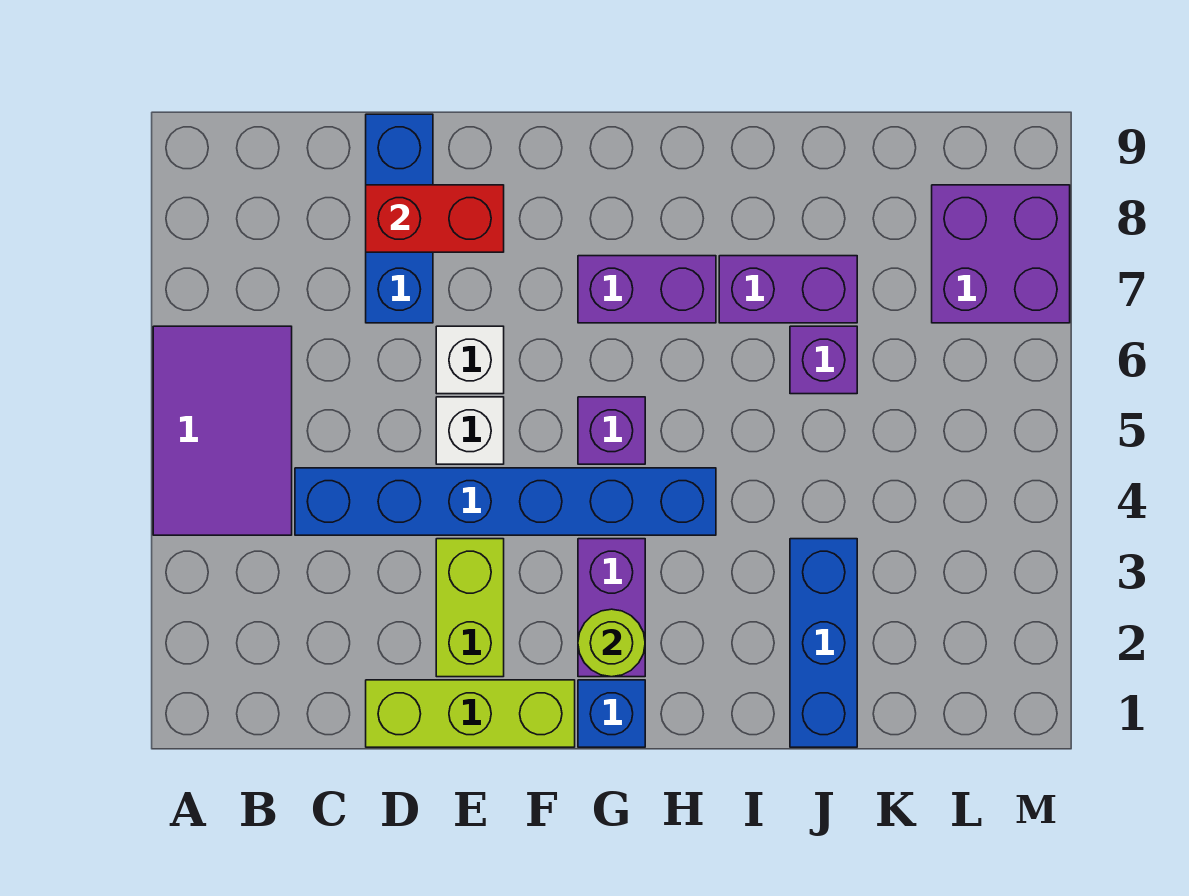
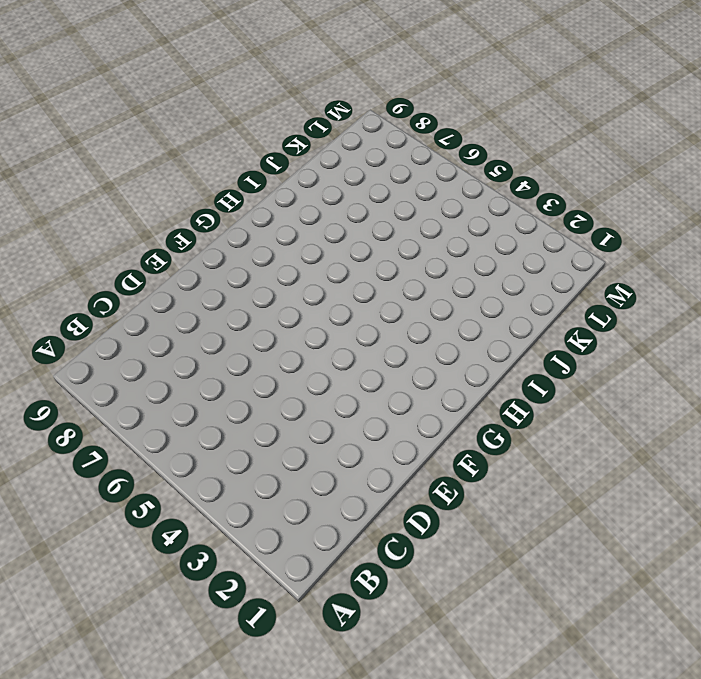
none -> purple tile A4:B6 level 1
none -> blue brick C4:H4 level 1
none -> lime brick D1:F1 level 1

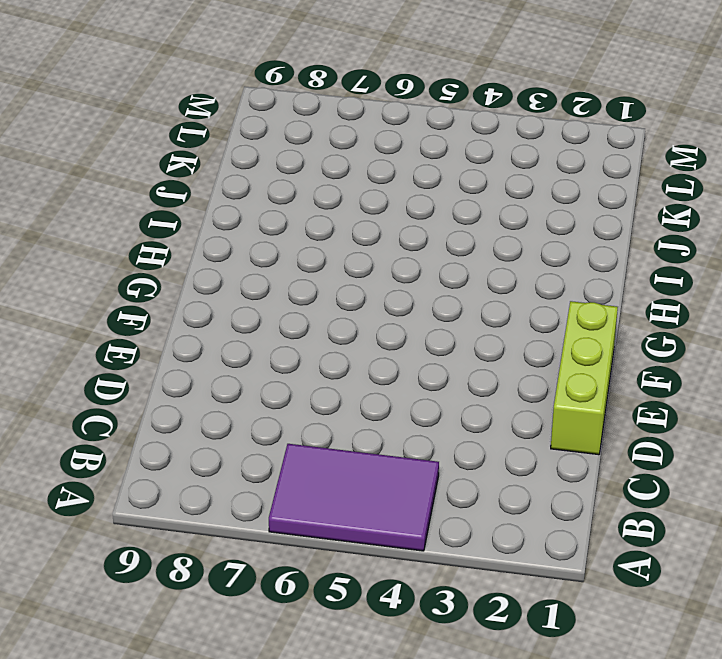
none -> blue brick C4:H4 level 1
none -> blue brick D7:D9 level 1
none -> lime brick E2:E3 level 1

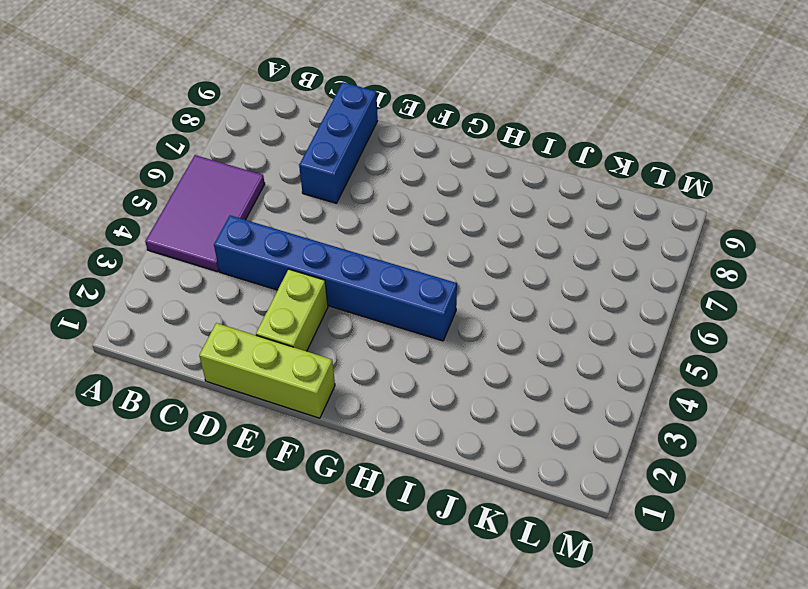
none -> white brick E5 level 1
none -> white brick E6 level 1
none -> blue brick G1 level 1

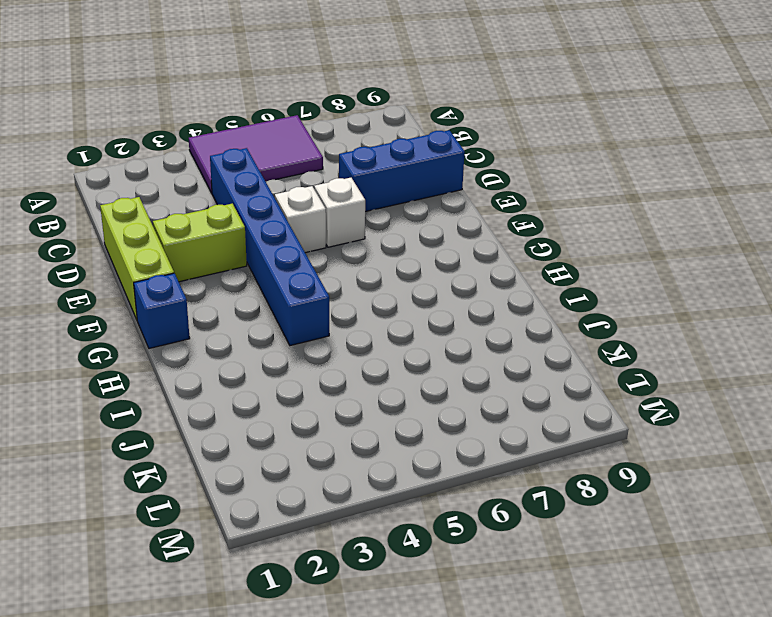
none -> purple brick G2:G3 level 1
none -> purple brick G5 level 1
none -> purple brick G7:H7 level 1

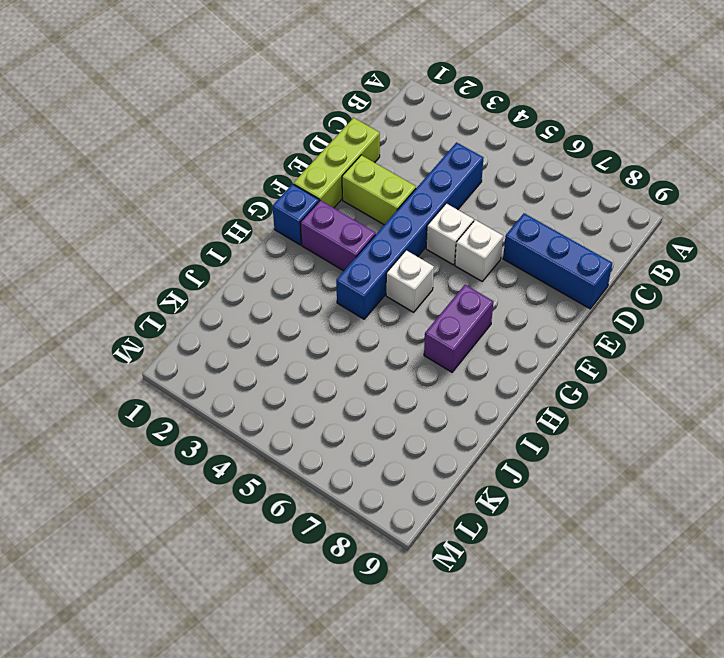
white brick G5 level 1 -> purple brick G5 level 1
none -> purple tile A4:B6 level 1
none -> purple brick I7:J7 level 1
none -> blue brick J1:J3 level 1

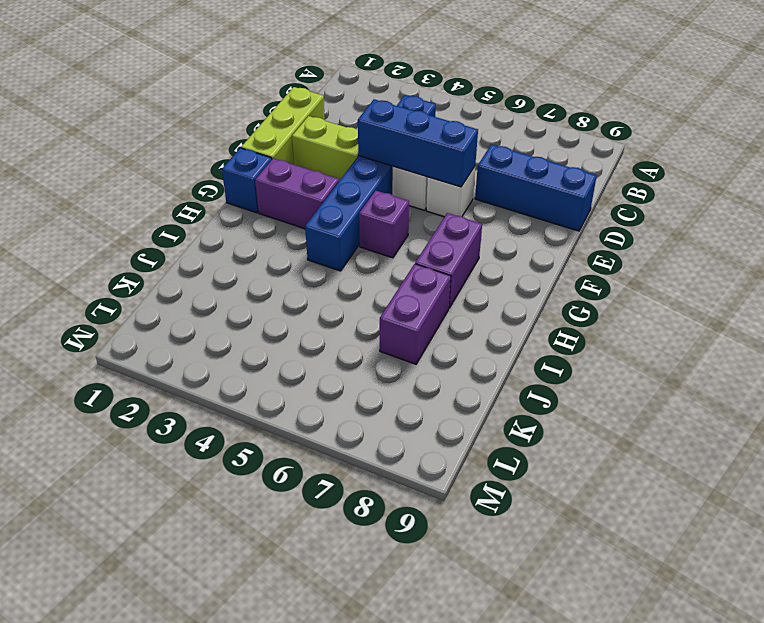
blue brick E4:E6 level 2 -> blue brick J1:J3 level 1
none -> purple tile A4:B6 level 1
none -> purple brick J6 level 1
none -> purple brick L7:M8 level 1

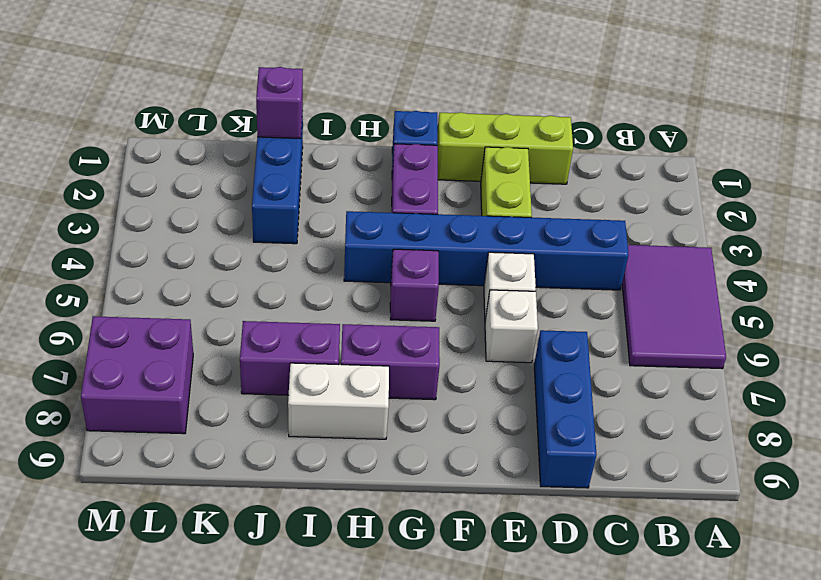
white brick H8:I8 level 1 -> none
purple brick J1 level 2 -> purple brick J6 level 1
none -> red brick D8:E8 level 2
none -> lime round brick G2 level 2

